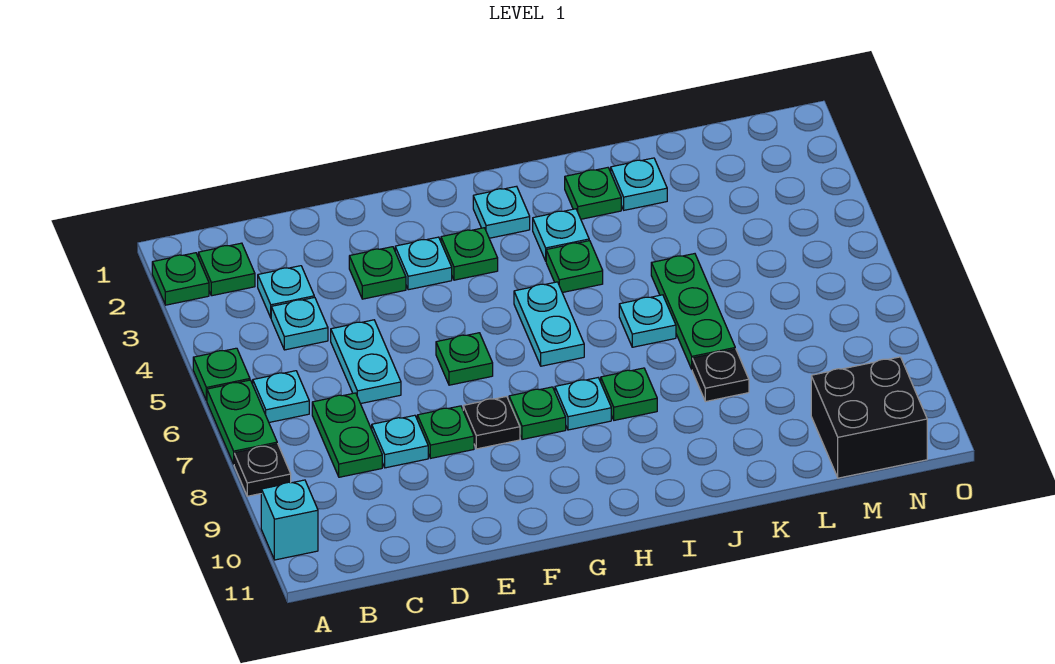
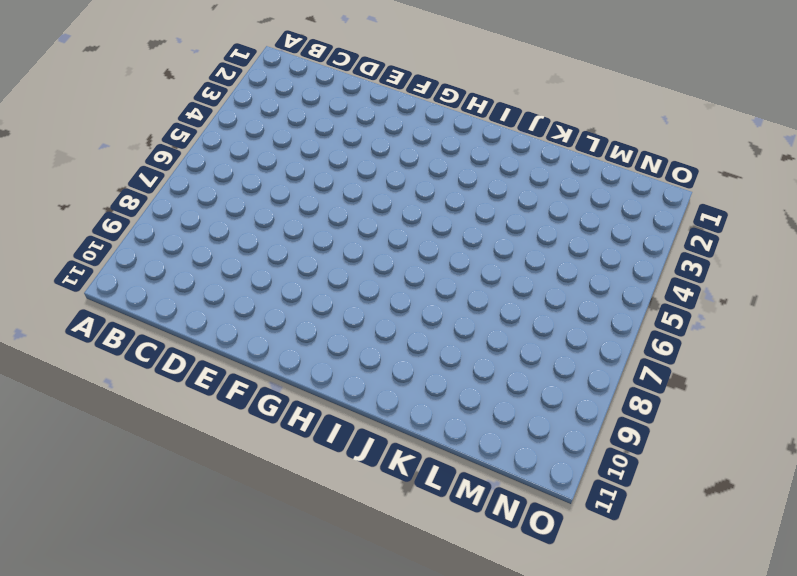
none -> green plate A2 level 1
none -> green plate A5 level 1
none -> green plate A6:A7 level 1
none -> black plate A8 level 1

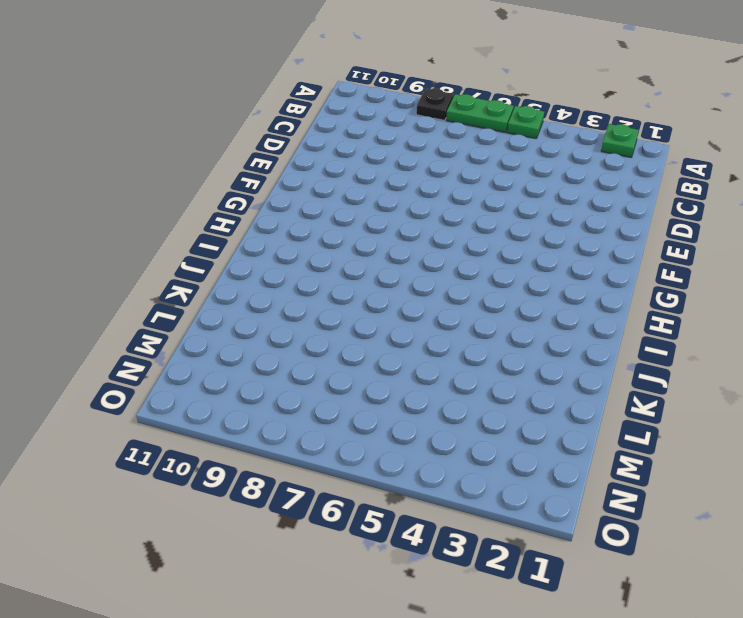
none -> cyan brick A10 level 1
none -> green plate B2 level 1
none -> cyan plate B6 level 1
none -> cyan plate C3 level 1

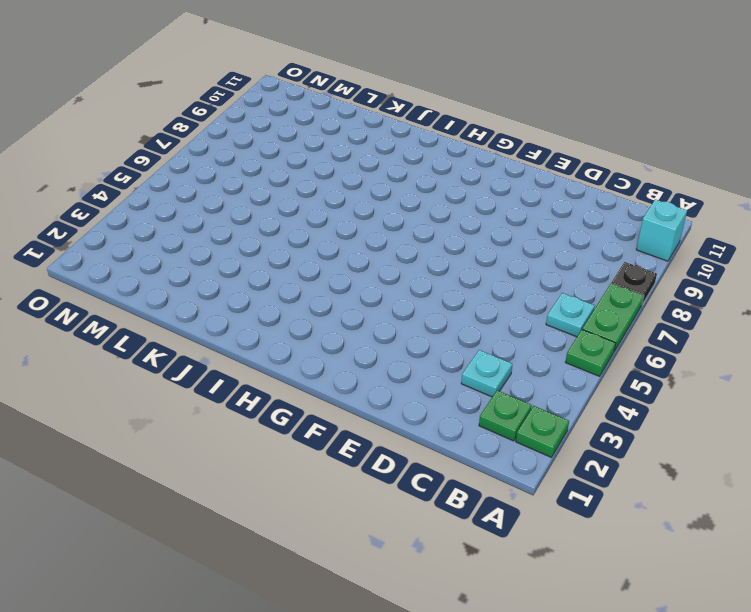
none -> cyan plate C4 level 1
none -> green plate C7:C8 level 1
none -> cyan plate D5:D6 level 1
none -> cyan plate D8 level 1

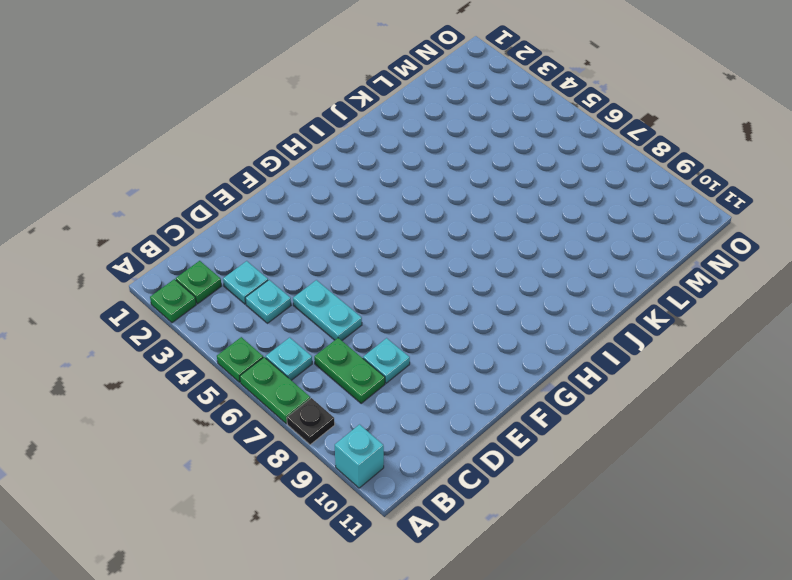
none -> green plate E3 level 1
none -> green plate E8 level 1
none -> cyan plate F3 level 1
none -> green plate F6 level 1

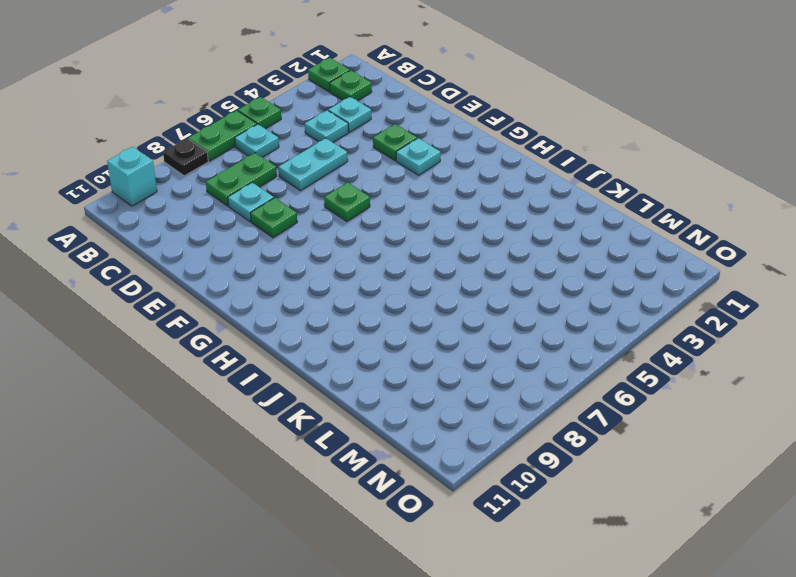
none -> black plate F8 level 1
none -> green plate G3 level 1
none -> green plate G8 level 1
none -> cyan plate H2 level 1

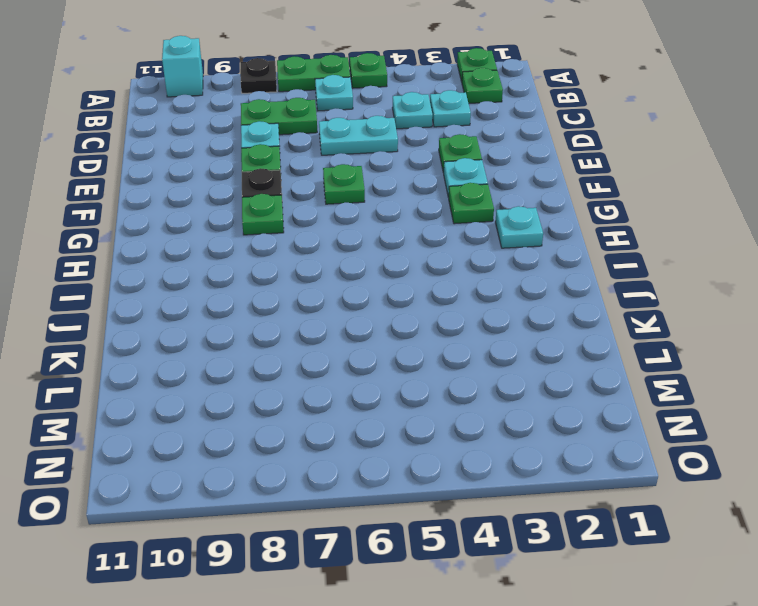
none -> cyan plate H5:H6 level 1
none -> cyan plate H8 level 1
none -> cyan plate I3 level 1
none -> green plate I4 level 1

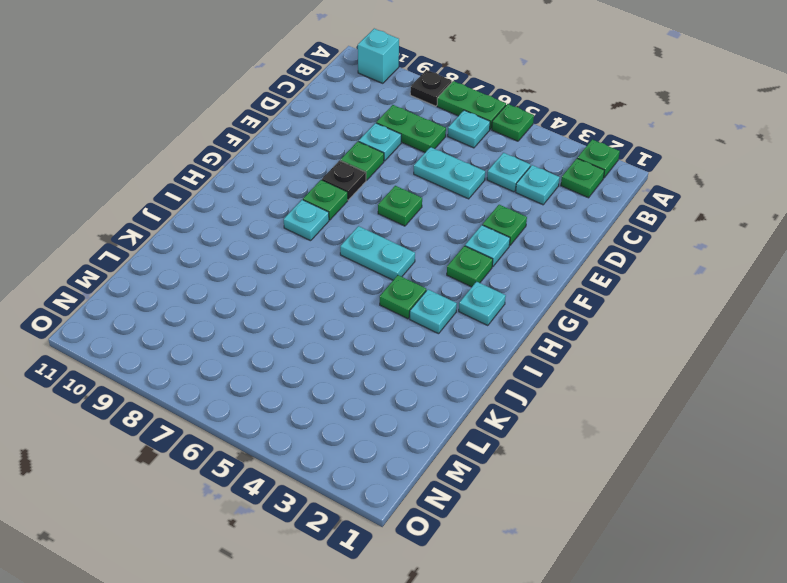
none -> green plate I8 level 1
none -> green plate J2 level 1
none -> cyan plate J6 level 1
none -> cyan plate K2 level 1

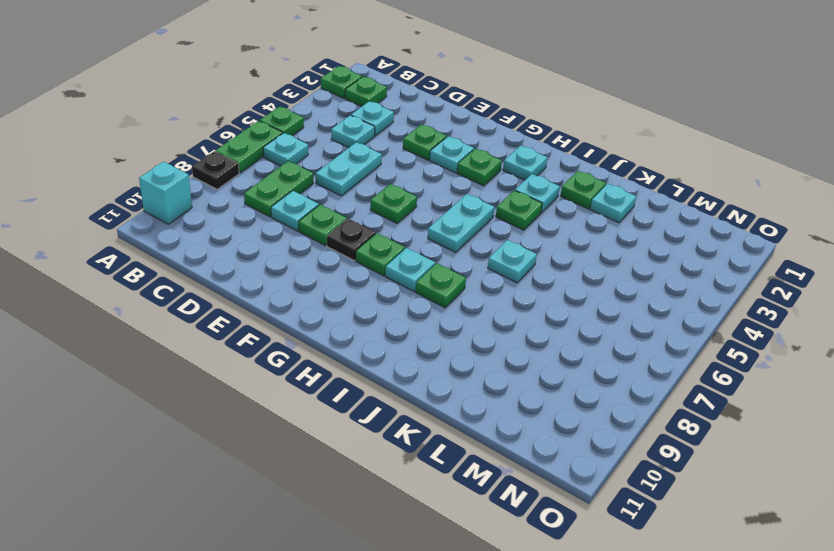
none -> green plate K5:K7 level 1
none -> black plate K8 level 1
none -> black brick M10:N11 level 1

